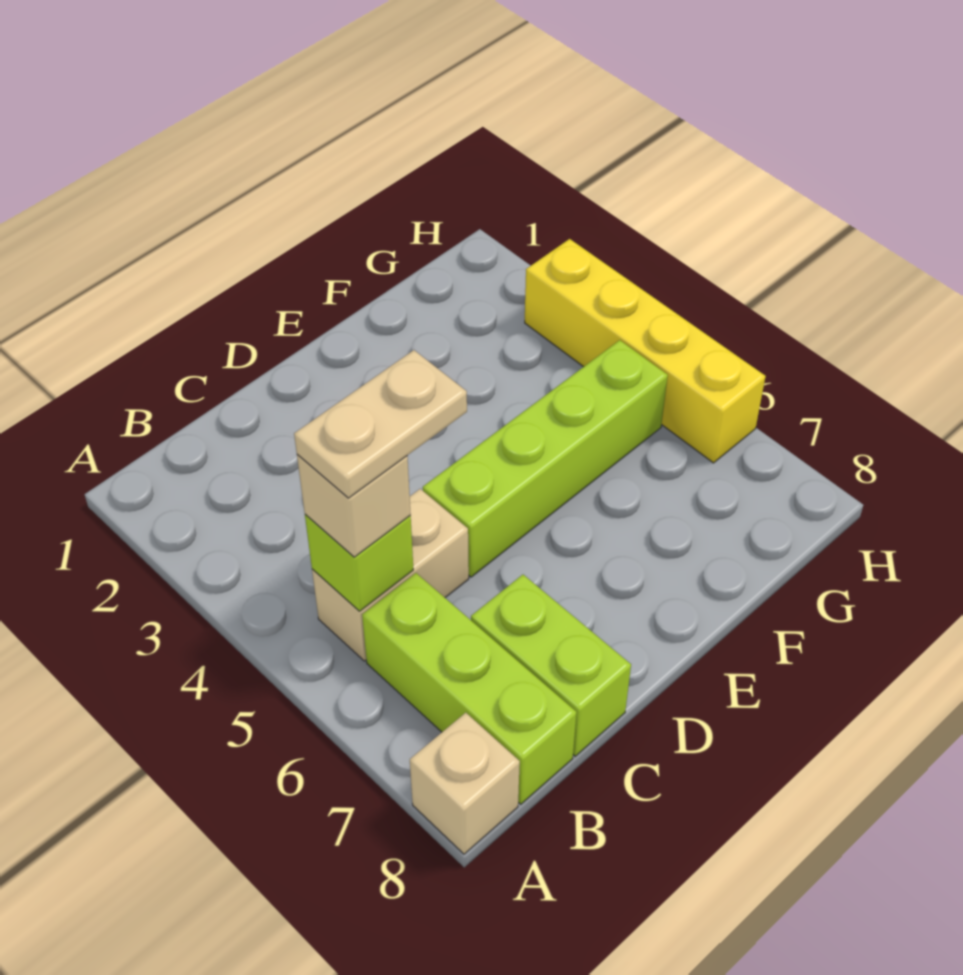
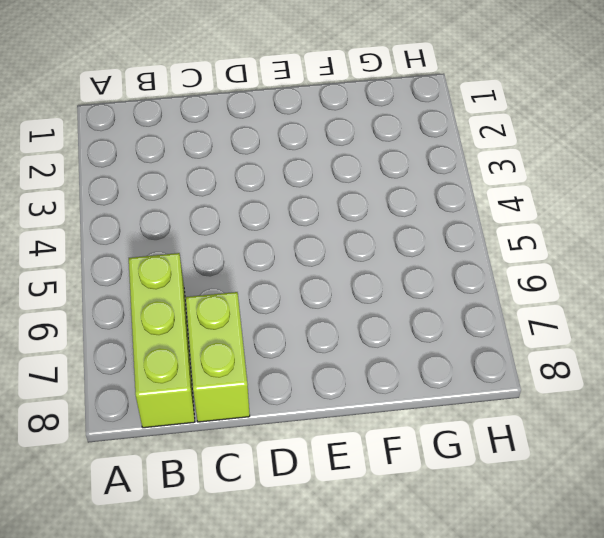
none -> tan brick A8 level 1
none -> tan brick B5:C5 level 1

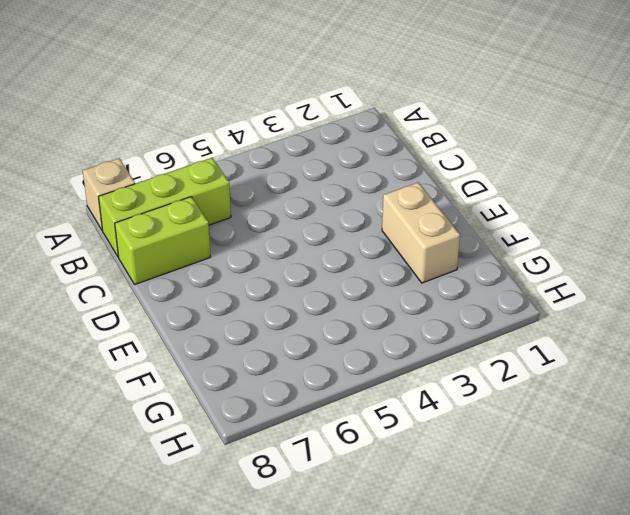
tan brick E2:F2 level 1 -> tan brick B5:C5 level 1
none -> lime brick D5:G5 level 1
none -> yellow brick H3:H6 level 1

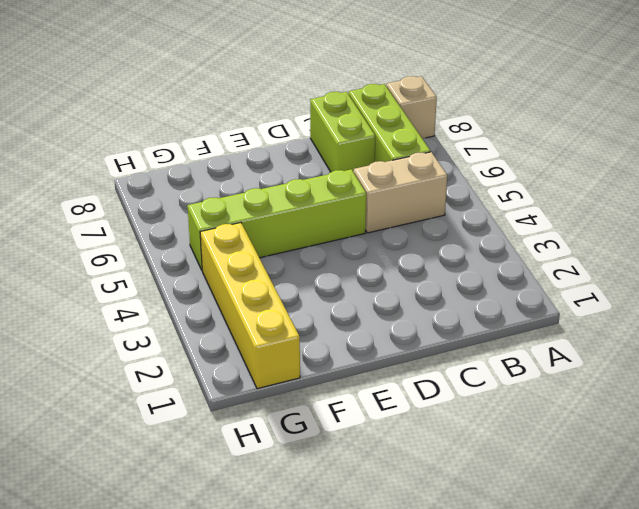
yellow brick G1:G4 level 1 -> yellow brick H3:H6 level 1
none -> lime brick B5 level 2
none -> tan brick B5 level 3

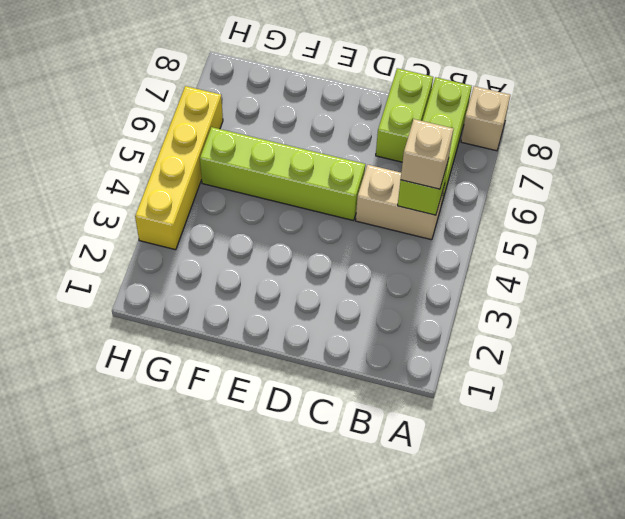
none -> tan plate B5:C5 level 4

